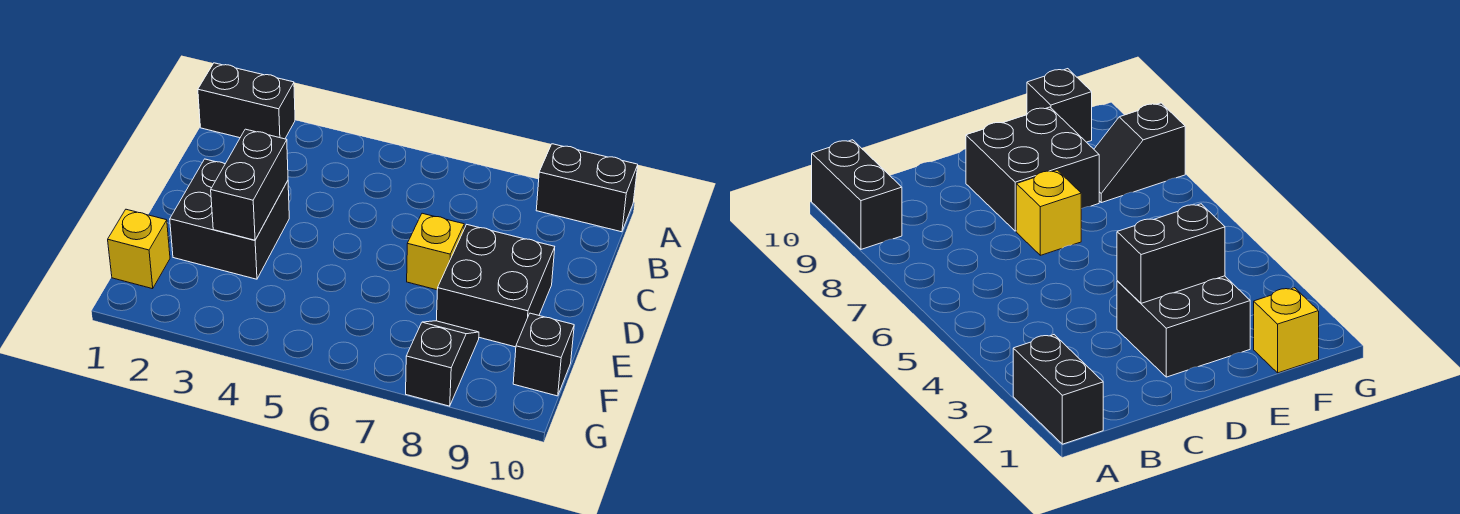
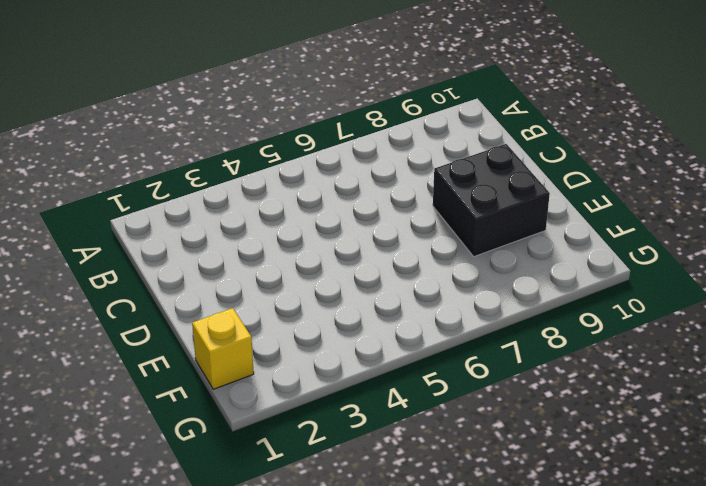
none -> black brick A1:A2 level 1
none -> black brick A9:A10 level 1

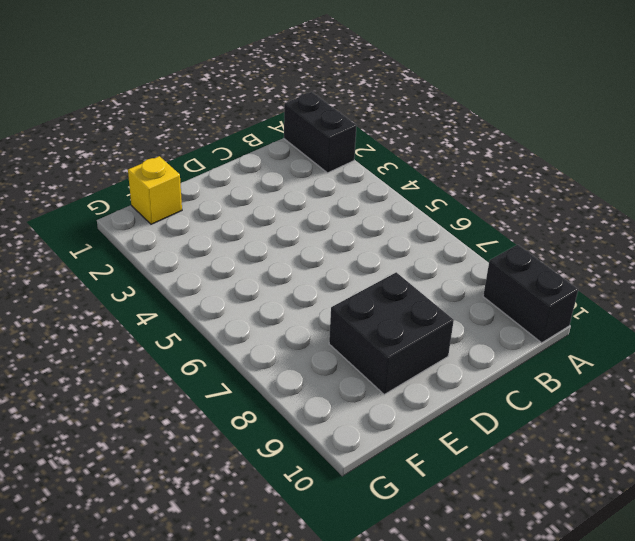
none -> black brick D2:E3 level 1
none -> yellow brick D7 level 1

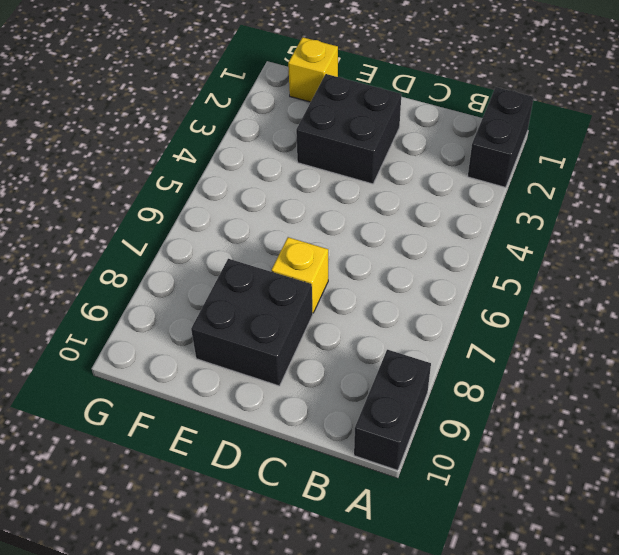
none -> black slope F8:G8 level 1 top G
none -> black brick F10 level 1

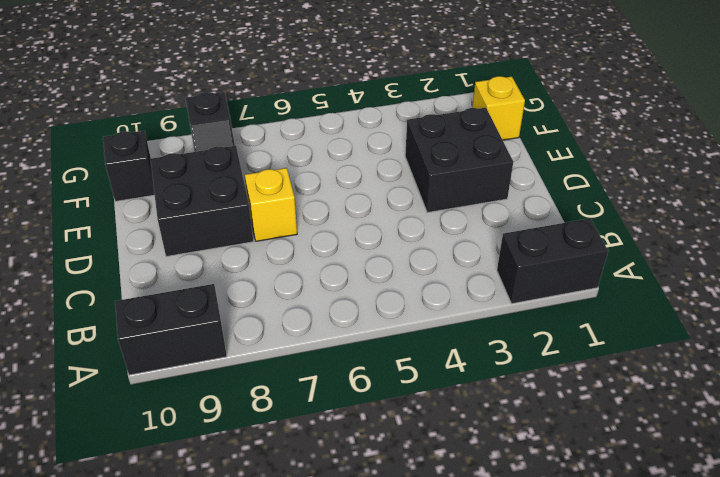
none -> black brick D3:E3 level 2

